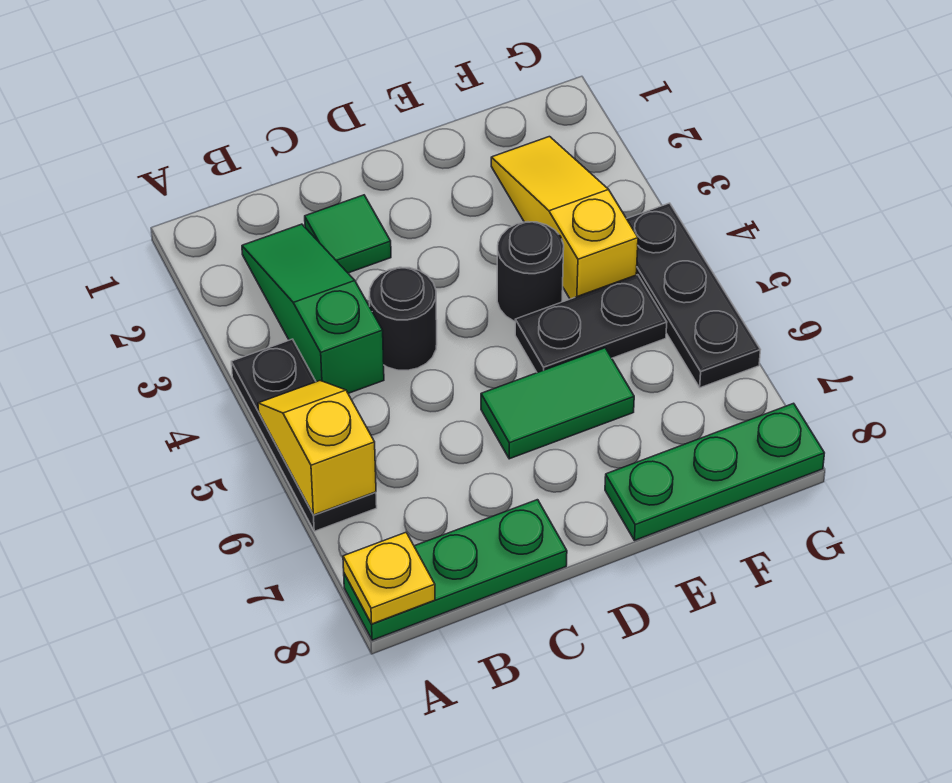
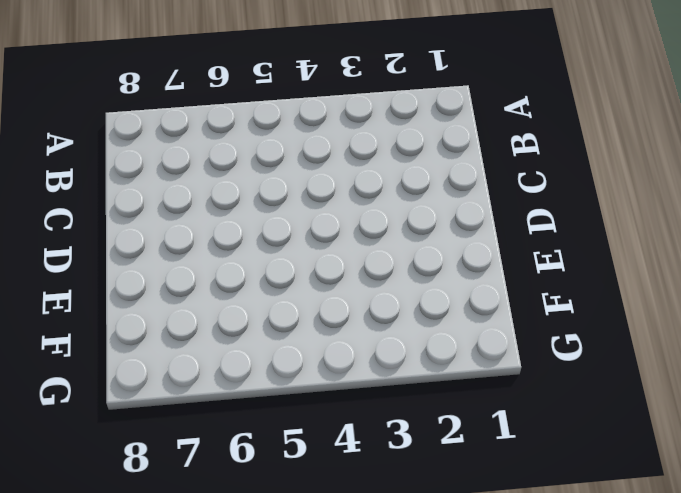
none -> black plate A4:A6 level 1
none -> green plate A8:C8 level 1
none -> green slope B2:B4 level 1 top 4

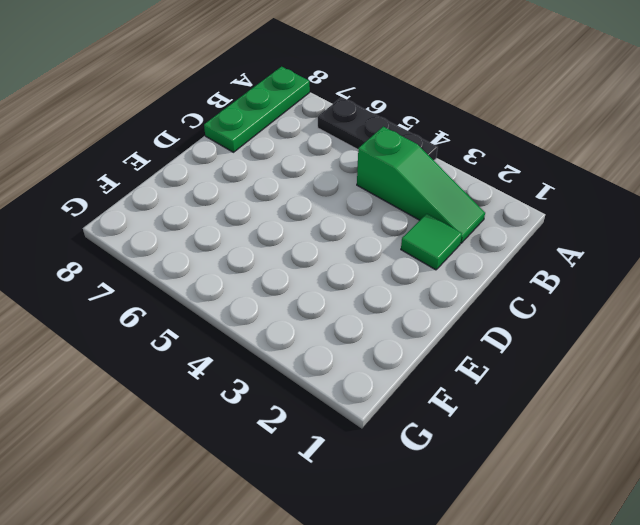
none -> black round brick C4 level 1
none -> green tile D6:E6 level 1
none -> black round brick E4 level 1

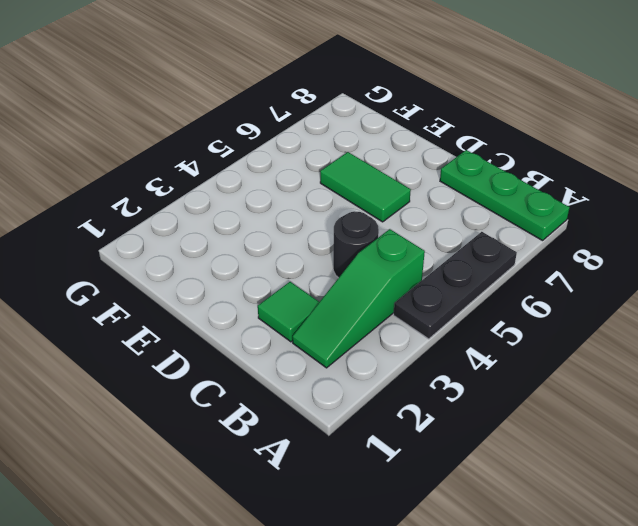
none -> black round brick E4 level 1
none -> black plate E5:F5 level 1
none -> green plate E8:G8 level 1

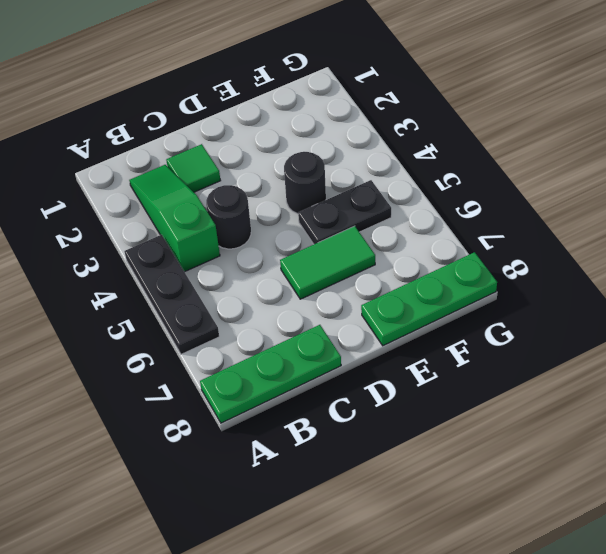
none -> yellow slope F2:F4 level 1 top 4
none -> black plate G4:G6 level 1
none -> yellow slope A5:A6 level 2 top 6

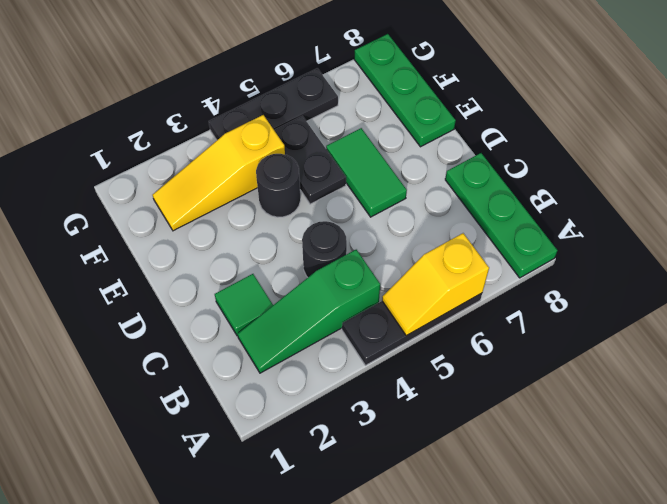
none -> yellow plate A8 level 2

